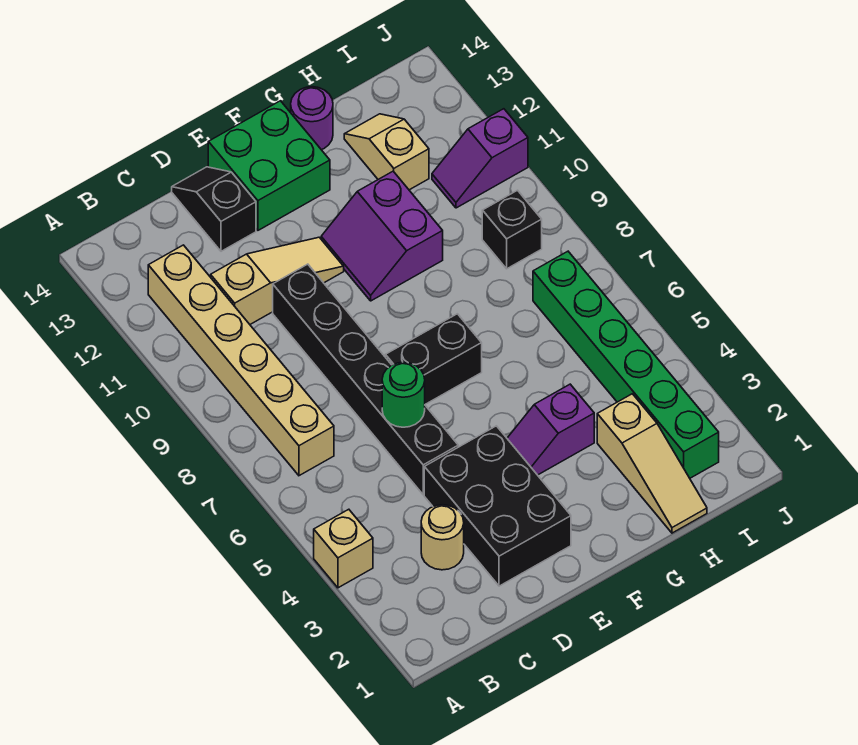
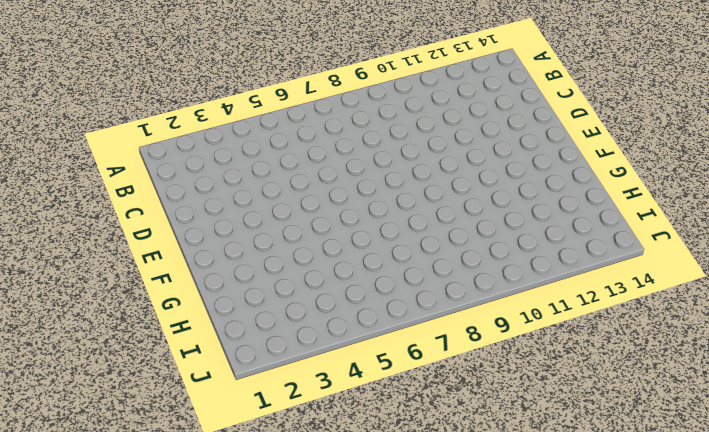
none -> tan brick A4 level 1
none -> tan brick B7:B12 level 1
none -> tan round brick C3 level 1

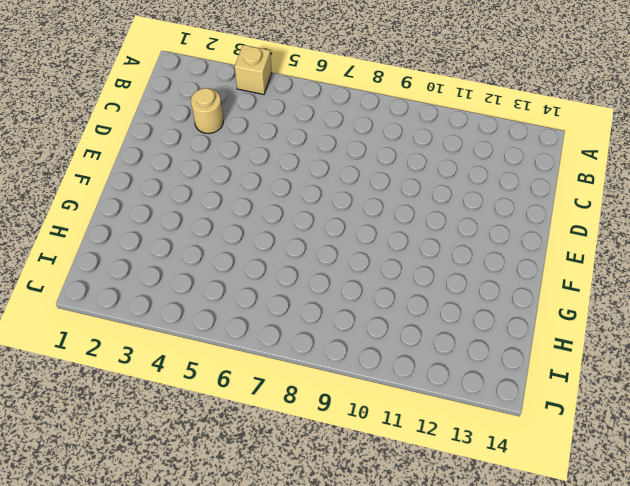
none -> tan brick B7:B12 level 1
none -> tan slope C11:E11 level 1 top C
none -> black brick D2:E4 level 1

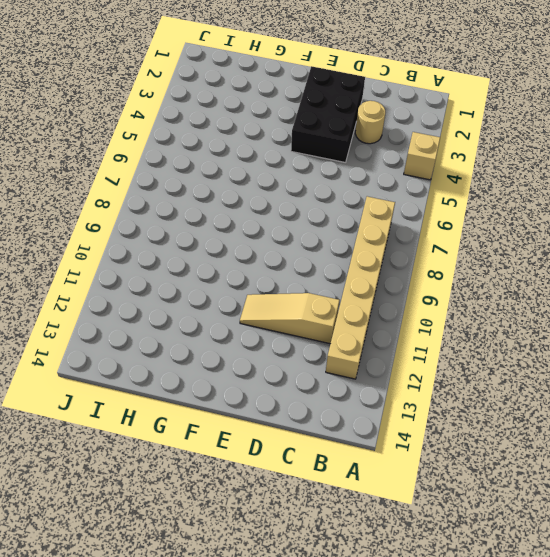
none -> black brick D5:D10 level 1
none -> black slope D13:D14 level 1 top 13
none -> black brick E7:F7 level 1

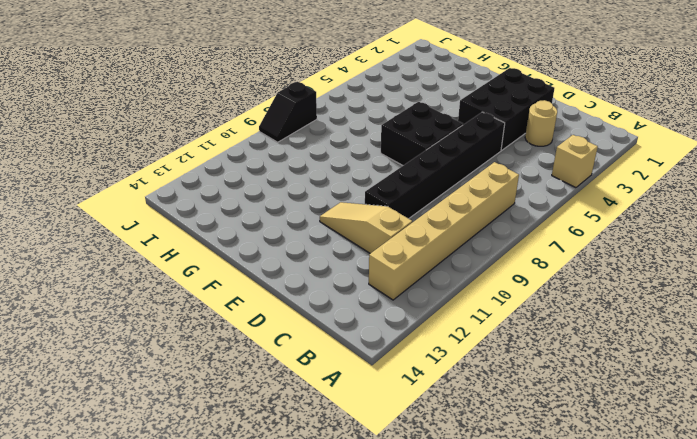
black brick E6:F7 level 1 -> black brick E7:F7 level 1
black slope J8:J9 level 1 top 8 -> black slope D13:D14 level 1 top 13
none -> green brick E13:F14 level 1
none -> purple slope F4:G4 level 1 top G
none -> purple slope F10:G11 level 1 top G

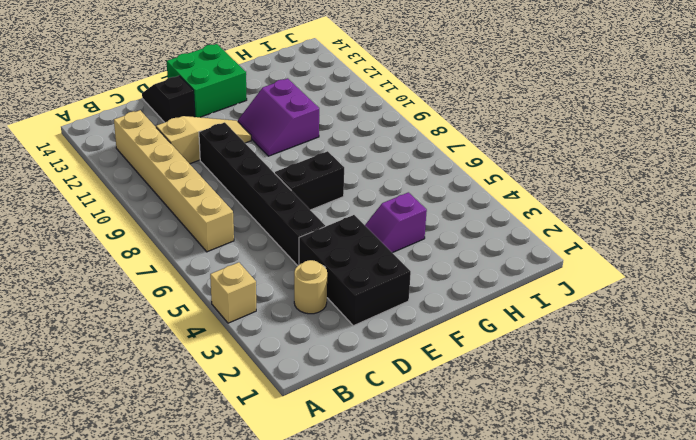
none -> purple round brick G14 level 1
none -> tan slope H1:H3 level 1 top 3
none -> tan slope H12:H13 level 1 top 12

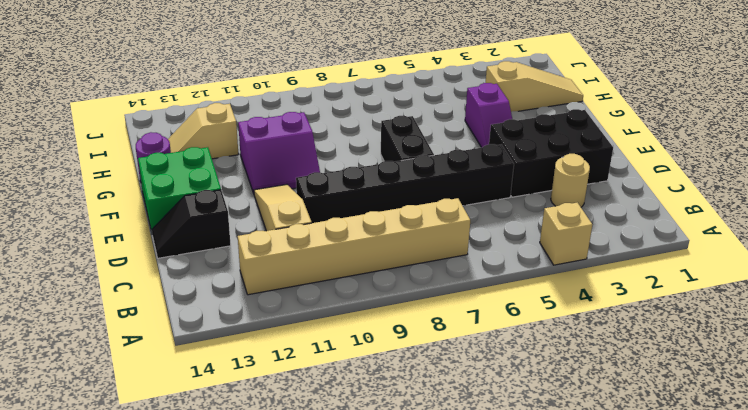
none -> green brick I2:I7 level 1
none -> black brick I9 level 1
none -> purple slope I11:J11 level 1 top J

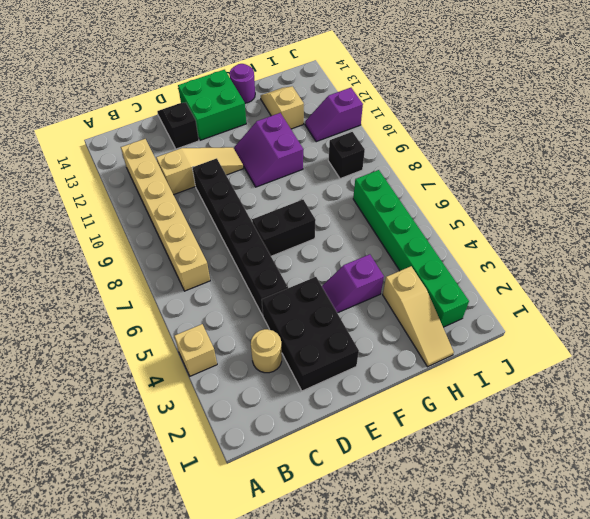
none -> green round brick D6 level 2

